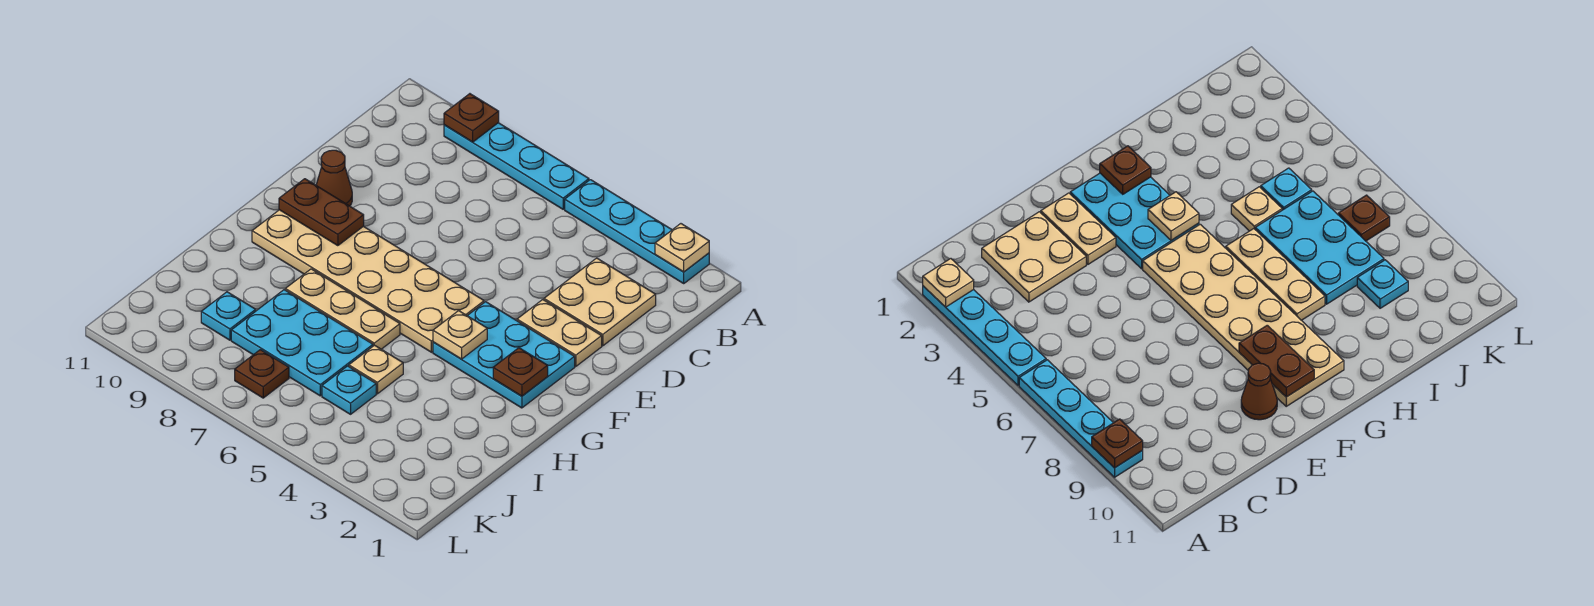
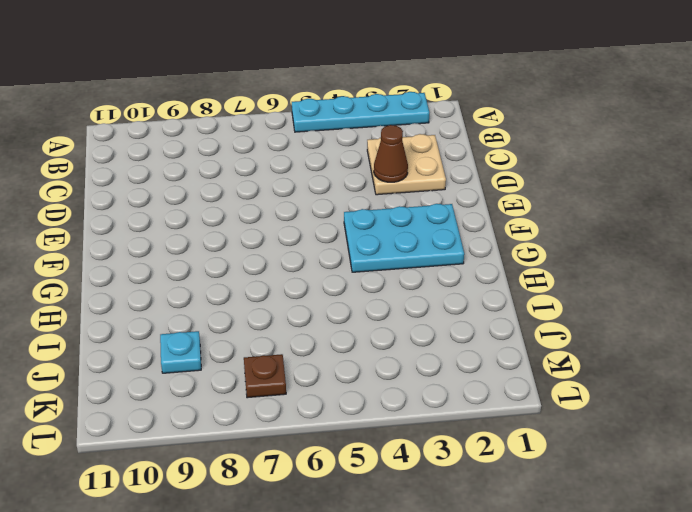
brown cone D3 level 2 -> brown cone E10 level 1
none -> cyan plate A6:A9 level 1
none -> tan plate E2:E3 level 1
none -> tan plate F5:G10 level 1

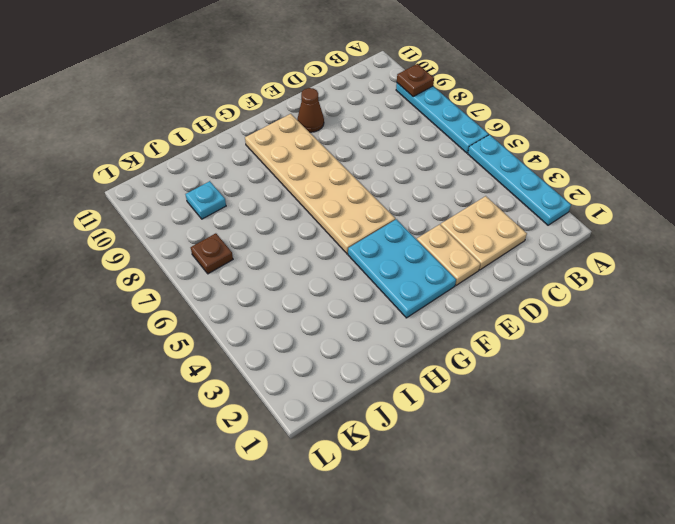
none -> tan plate H6:H8 level 1
none -> tan plate I5 level 1
none -> cyan plate I6:J8 level 1

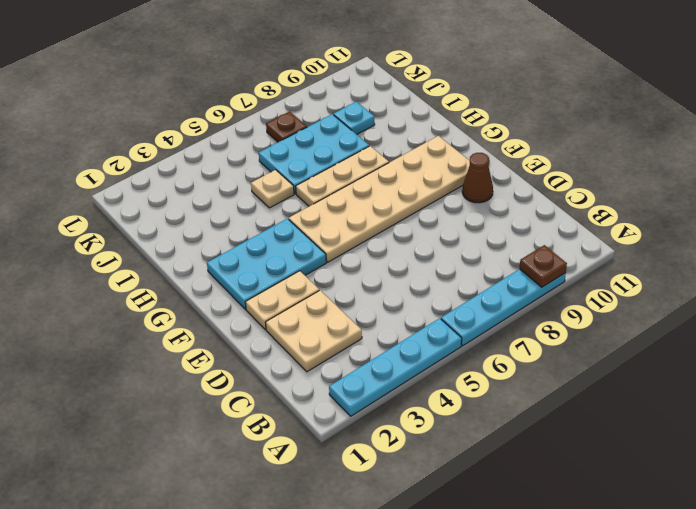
none -> cyan plate J5 level 1
none -> tan plate A2 level 2
none -> brown plate F9:F10 level 2

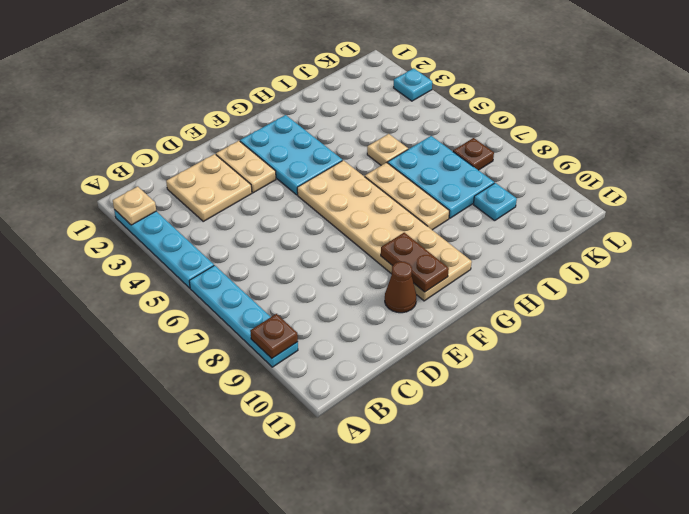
cyan plate L3 level 1 -> cyan plate J5 level 1
none -> brown plate G2 level 2
none -> tan plate G4 level 2

